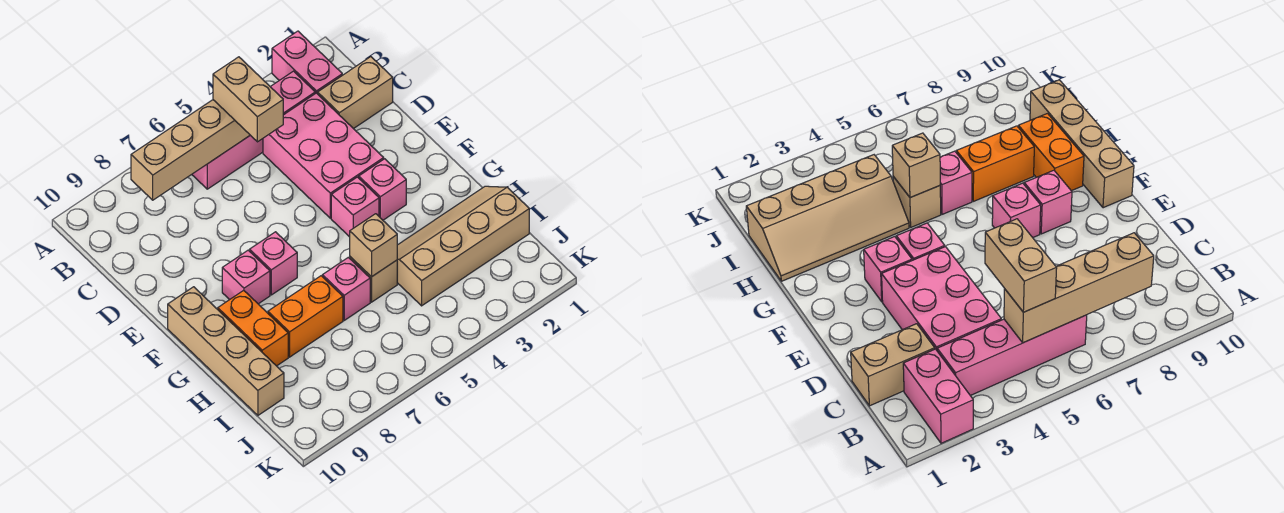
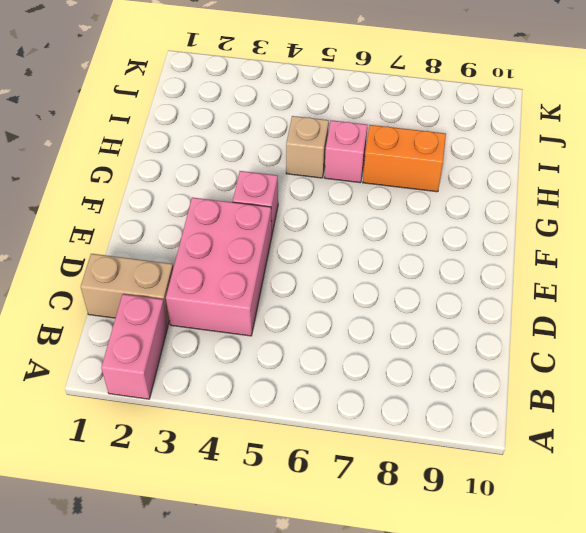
none -> pink brick B3:B6 level 1
none -> pink brick F3 level 1
none -> pink brick F7 level 1

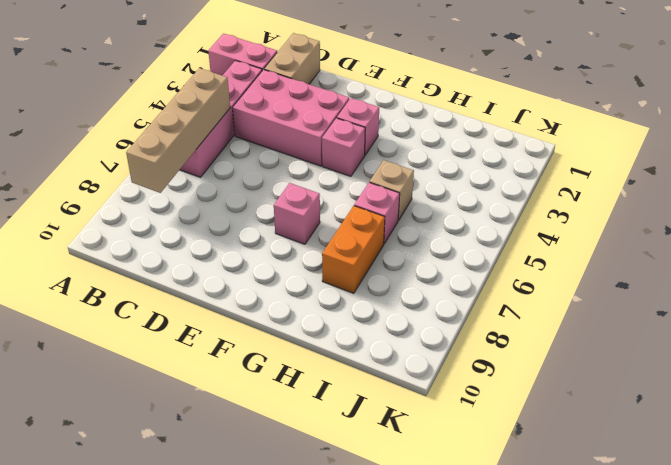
none -> pink brick F8 level 1
none -> tan brick F10:I10 level 1
none -> orange brick G9:H9 level 1

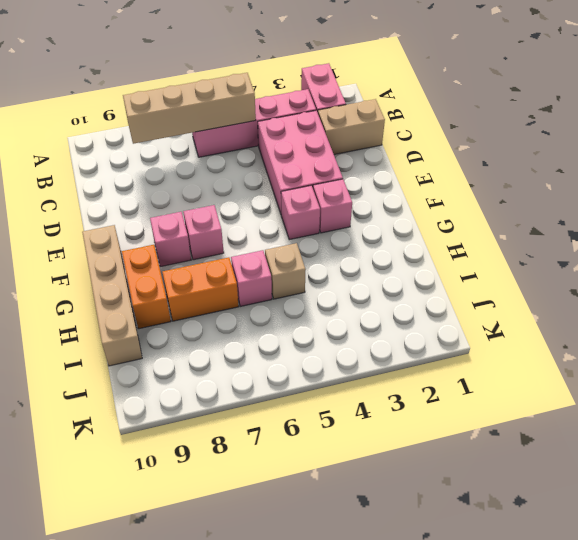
none -> tan slope H1:I4 level 1 top I
none -> tan brick H5 level 2
none -> tan brick B5:C5 level 3

